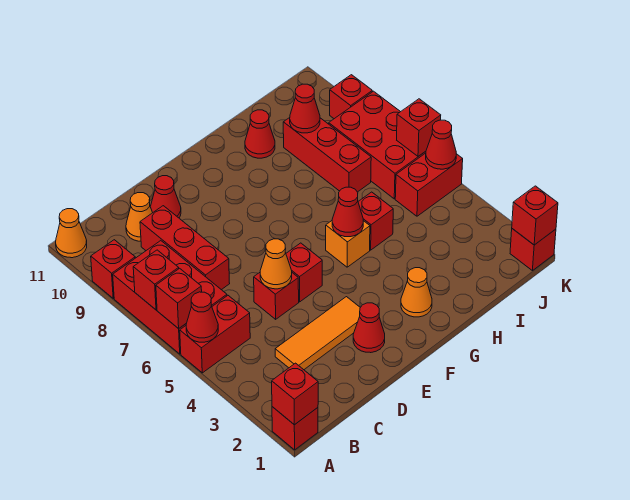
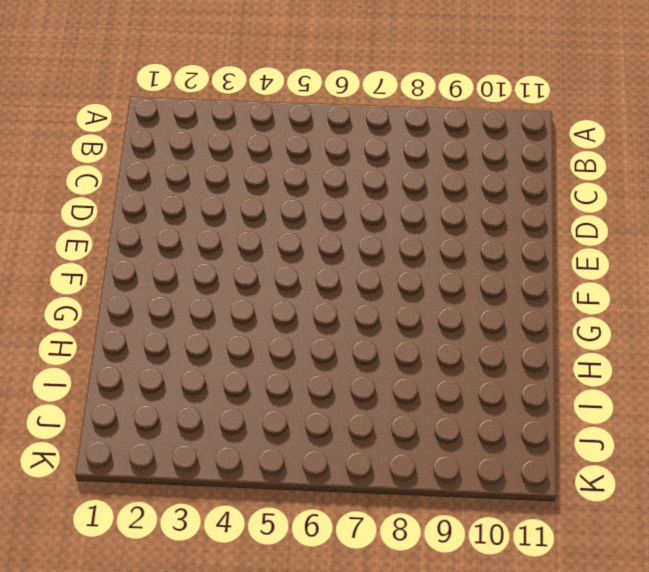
none -> red brick A1 level 1
none -> red brick A5:B5 level 1
none -> red brick A6:B8 level 1
none -> red brick A9 level 1

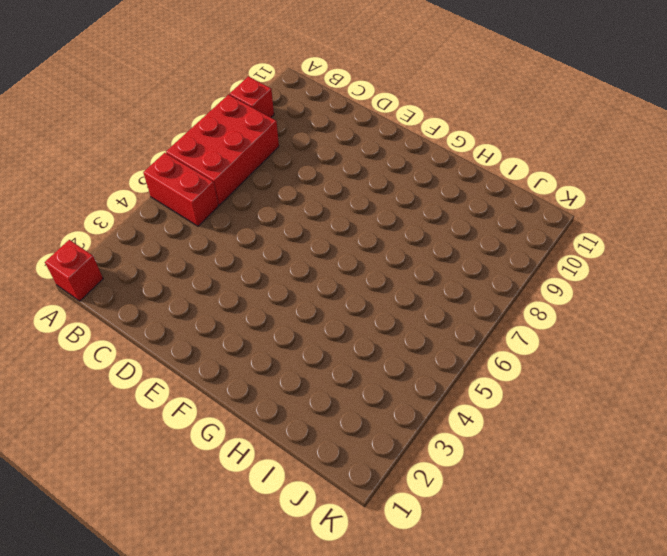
none -> orange cone A11 level 1
none -> orange tile C3:E3 level 1
none -> red brick C7:C9 level 1
none -> orange cone C10 level 1

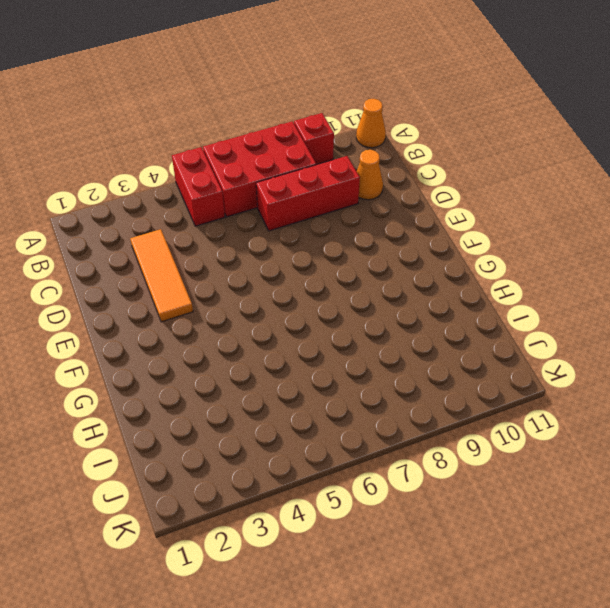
none -> red brick A1 level 1
none -> red brick D5 level 1
none -> red cone D10 level 1
none -> red cone E2 level 1

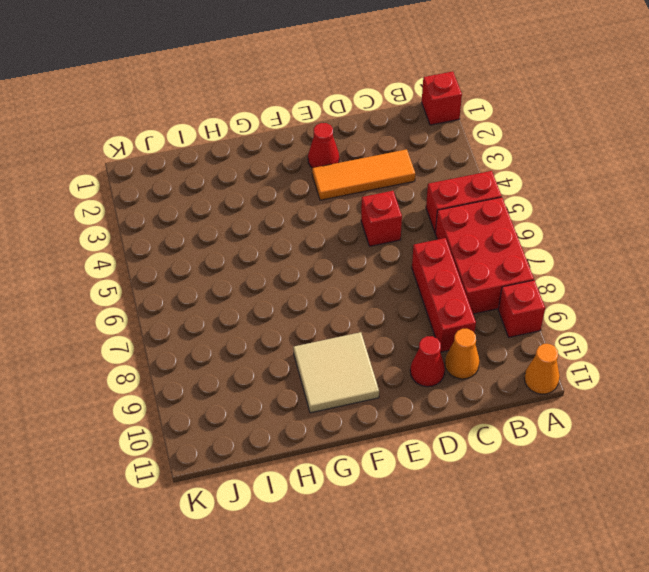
tan tile F9:G10 level 1 -> none
none -> red brick E5 level 1
none -> orange cone G2 level 1
none -> orange brick G5 level 1
none -> red brick H5 level 1

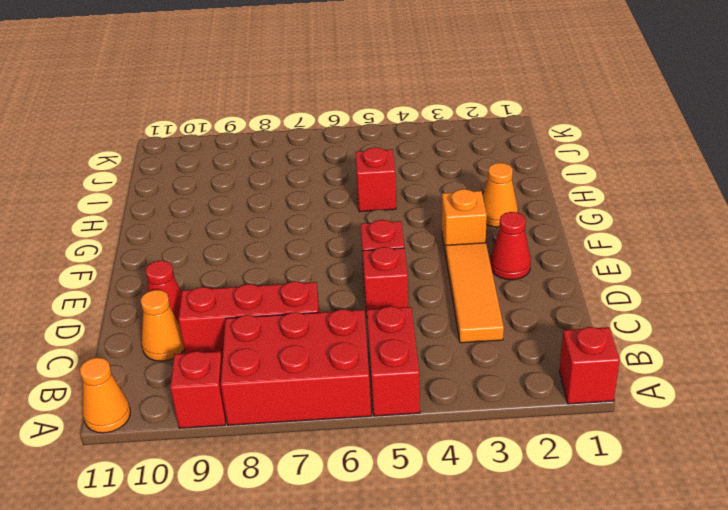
orange brick F3 level 1 -> orange brick G5 level 1
none -> red cone H10 level 1
none -> red brick I7:I9 level 1
none -> red brick J5:K5 level 1
none -> red brick J6:K8 level 1

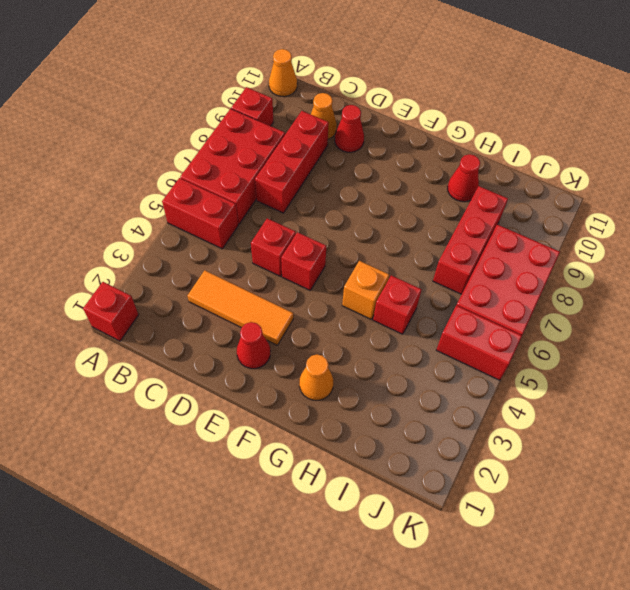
none -> red brick K1 level 1
none -> red brick K9 level 1
none -> red brick A1 level 2
none -> red cone A5 level 2

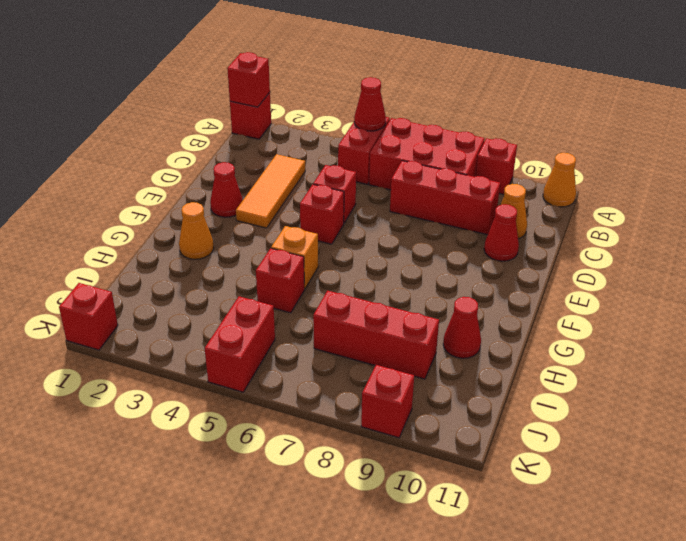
none -> red brick J6:K8 level 1
none -> red brick A6 level 2
none -> red brick A7 level 2
none -> orange cone D5 level 2

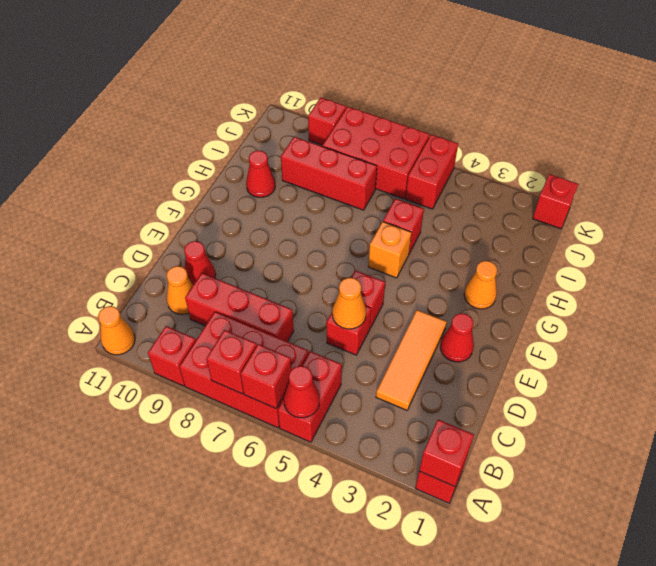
none -> red cone G5 level 2
none -> red cone I9 level 2
none -> red brick K1 level 2
none -> red cone K5 level 2

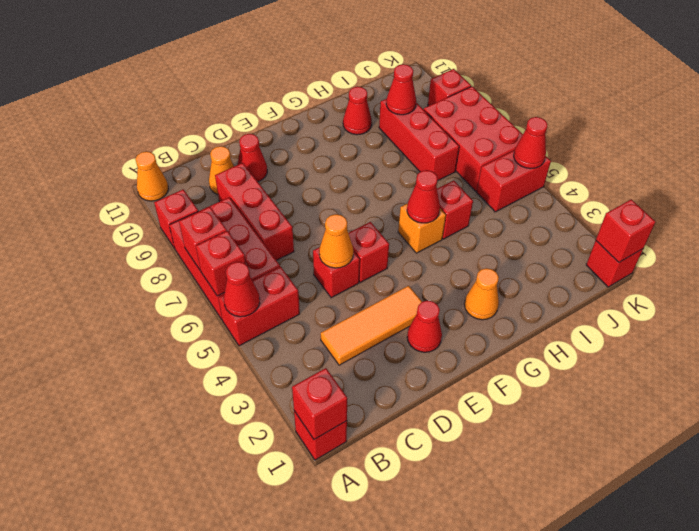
none -> red brick K6 level 2

